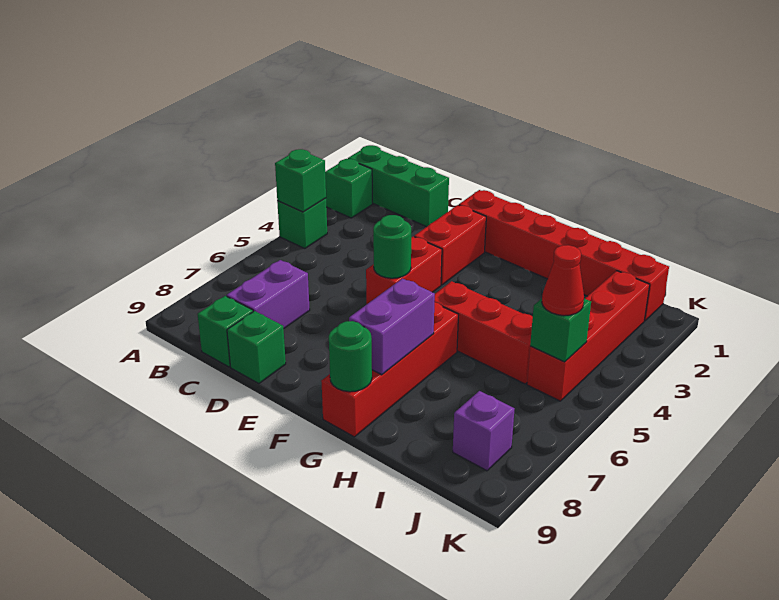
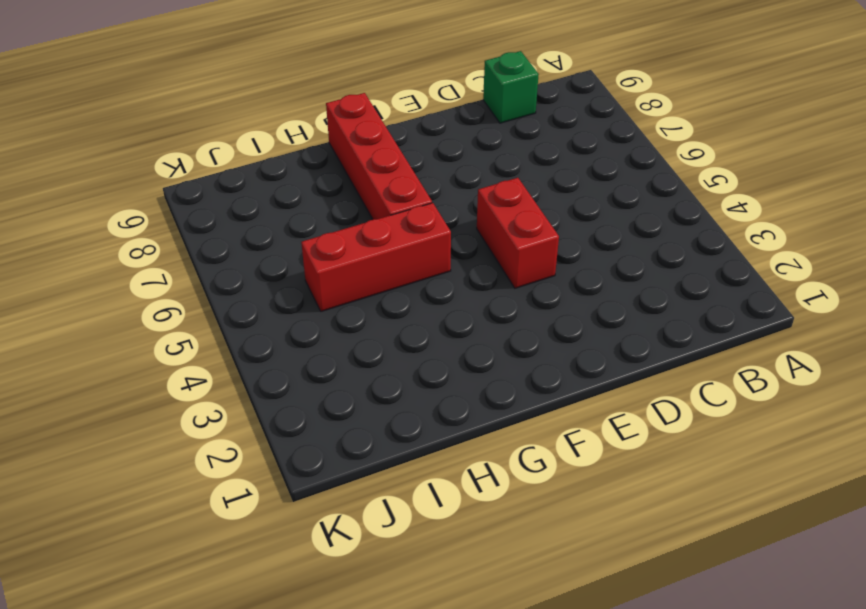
none -> green brick A1:C1 level 1
none -> green brick A2 level 1
none -> green brick A4 level 1

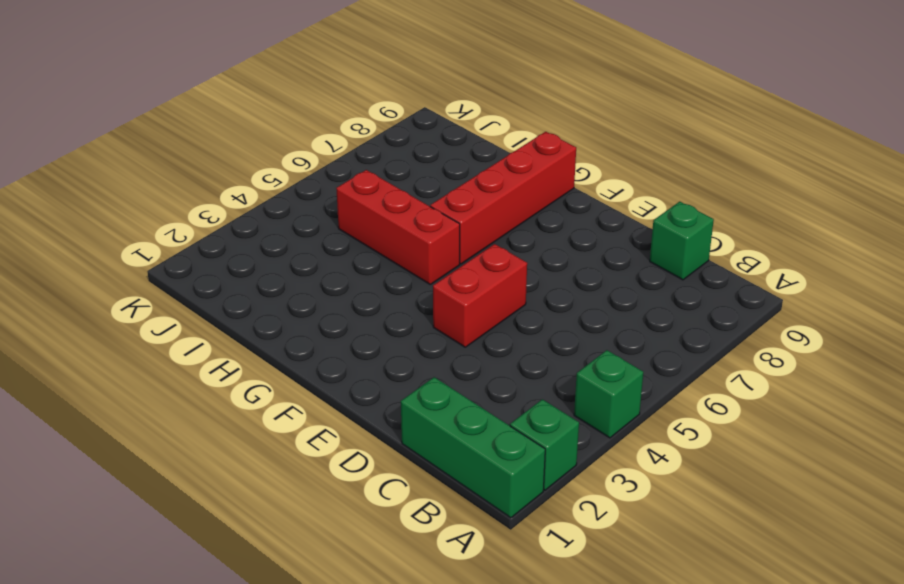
none -> purple brick C7:C8 level 1
none -> green brick D9 level 1
none -> red brick E1:J1 level 1

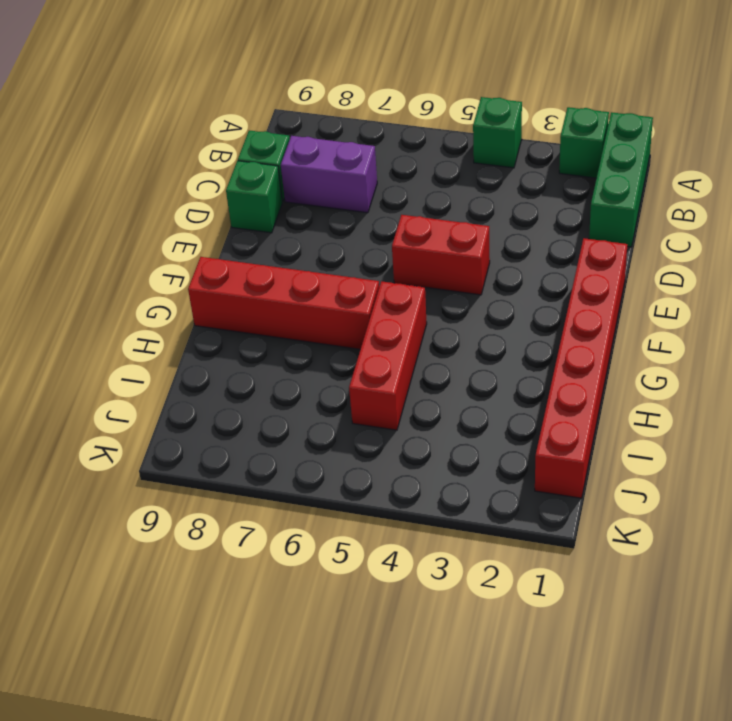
none -> red brick E2:E3 level 1
none -> red brick J2:J5 level 1
none -> purple brick J8 level 1

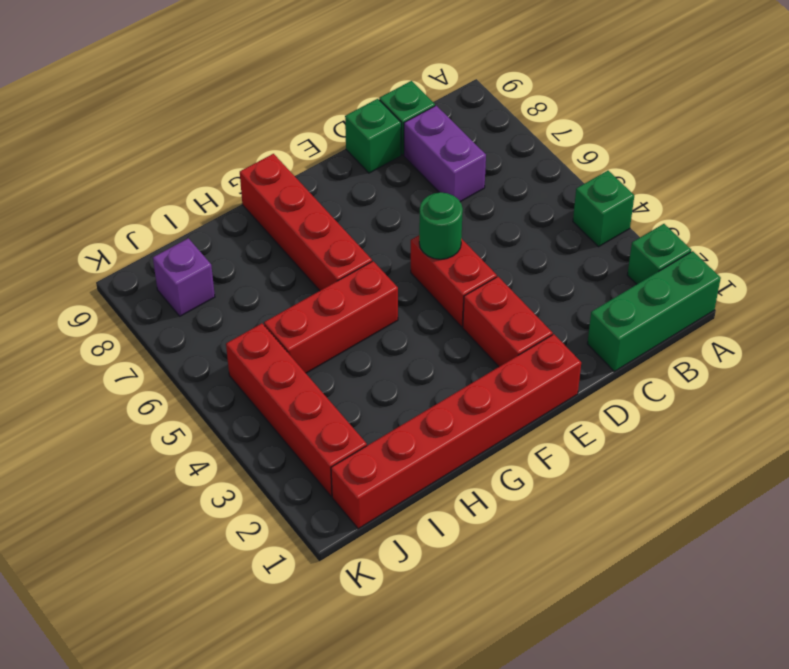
none -> green brick A4 level 2
none -> purple brick G7:G8 level 2
none -> green round brick G9 level 2

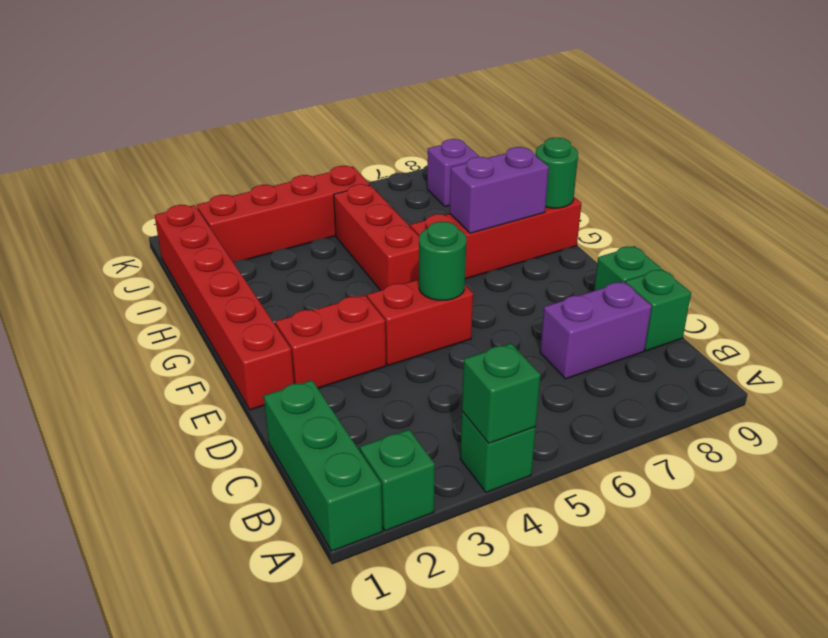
none -> green brick J5 level 2
none -> red cone J5 level 3

